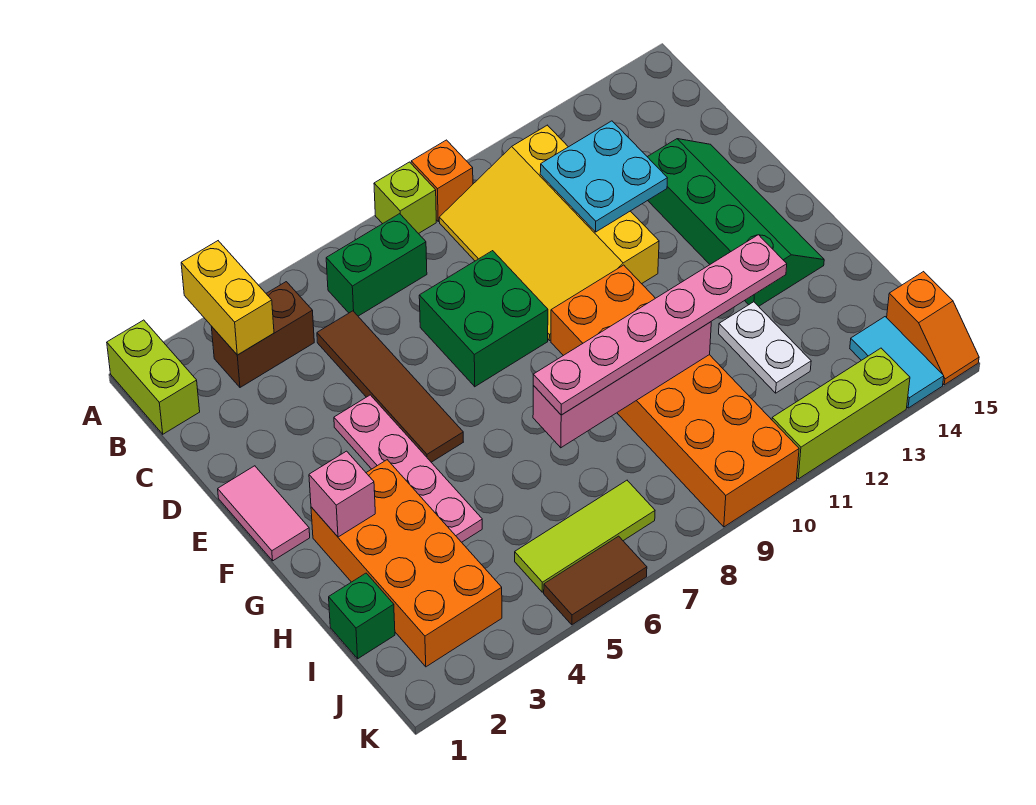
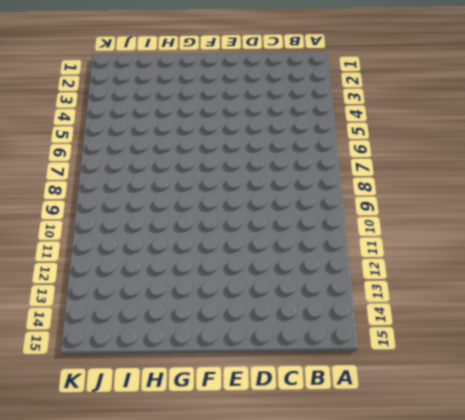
none -> lime brick A1:B1 level 1
none -> lime brick A8 level 1
none -> orange brick A9 level 1

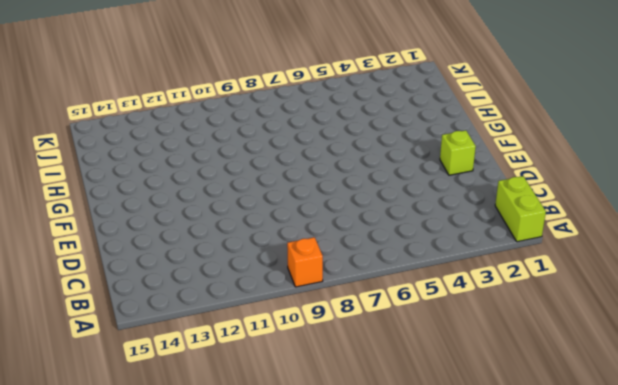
lime brick E2 level 1 -> lime brick A8 level 1
none -> brown brick B3:B4 level 1
none -> green brick B6:B7 level 1
none -> yellow slope B9:E11 level 1 top 11

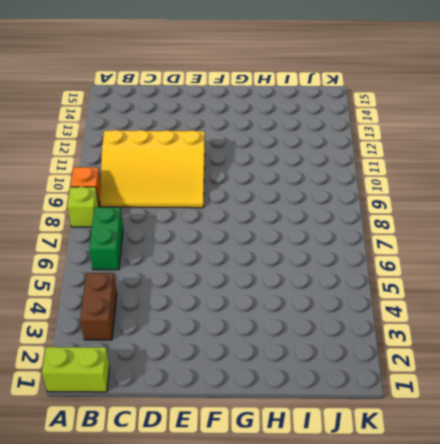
none -> brown tile C5:F5 level 1
none -> green brick D7:E8 level 1
none -> green slope D13:G14 level 1 top 13

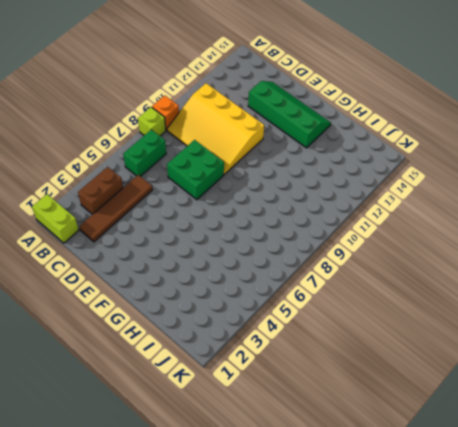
brown tile C2:C5 level 1 -> brown tile C5:F5 level 1
none -> pink tile E1:F1 level 1
none -> pink plate E4:H4 level 1
none -> orange brick F9:K10 level 1

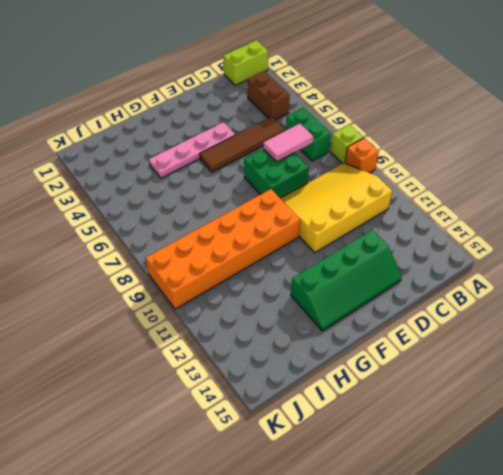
pink tile C7:D7 level 2 -> pink tile E1:F1 level 1
none -> orange brick G2:J3 level 1
none -> white plate H12:I12 level 1
none -> green brick I1 level 1

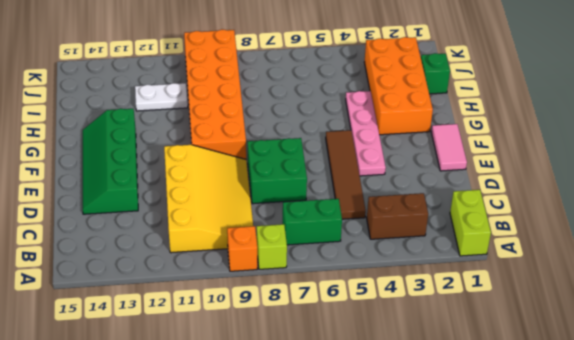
white plate I11:I12 level 1 -> white plate H12:I12 level 1
none -> lime tile J5:J7 level 1
none -> cyan tile J14:K14 level 1
none -> orange slope J15:K15 level 1 top J

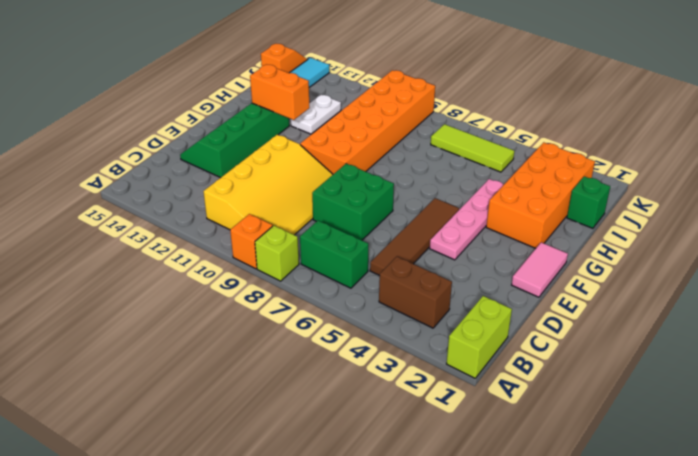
orange brick G12:G13 level 2 -> none
none -> brown tile K5:K6 level 1
none -> lime brick K11:K13 level 1
none -> yellow brick A3:B3 level 2

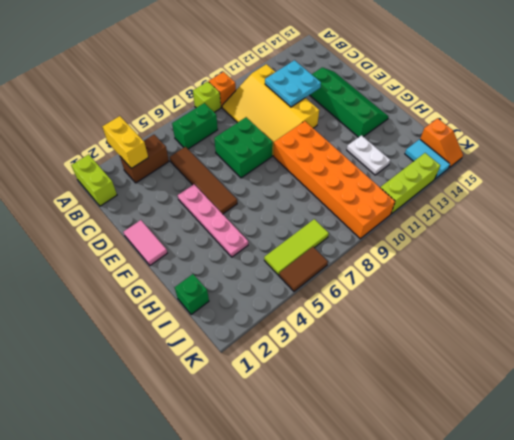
none -> orange brick G2:J3 level 1
none -> pink brick G2 level 2
none -> pink brick H7:H10 level 2

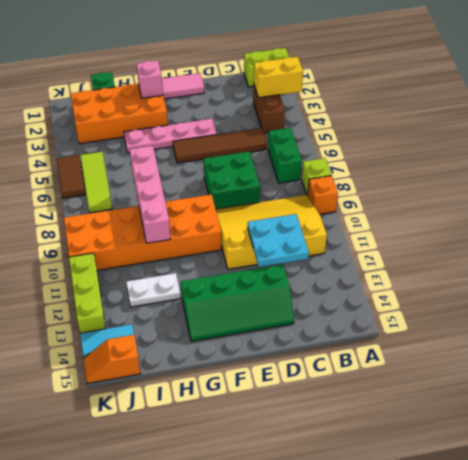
none -> pink plate H7:H12 level 3

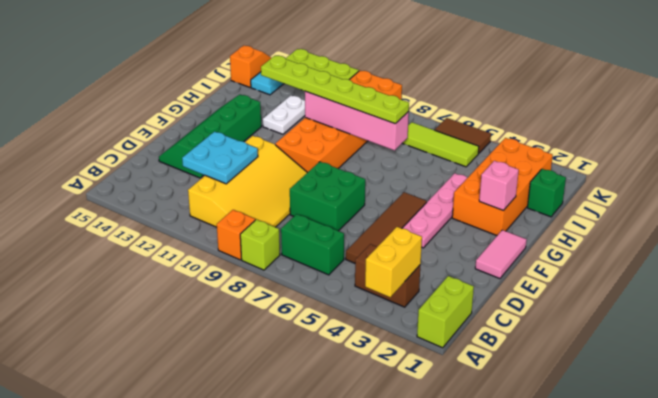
lime plate H7:H12 level 3 -> pink plate H7:H12 level 3

